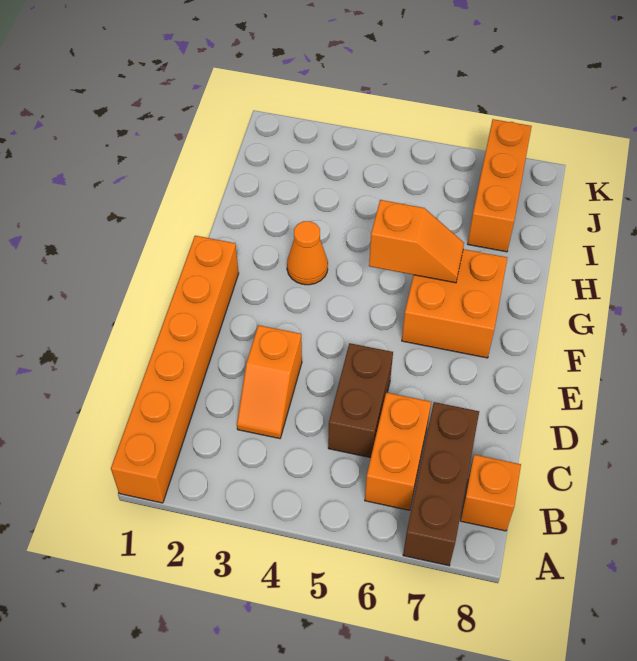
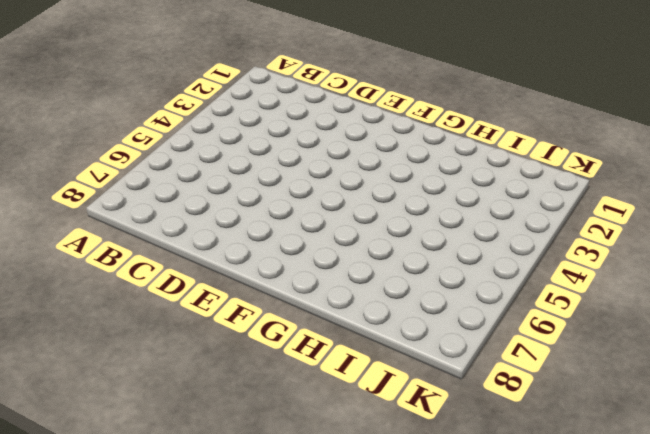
none -> orange brick A1:F1 level 1
none -> brown brick A7:C7 level 1

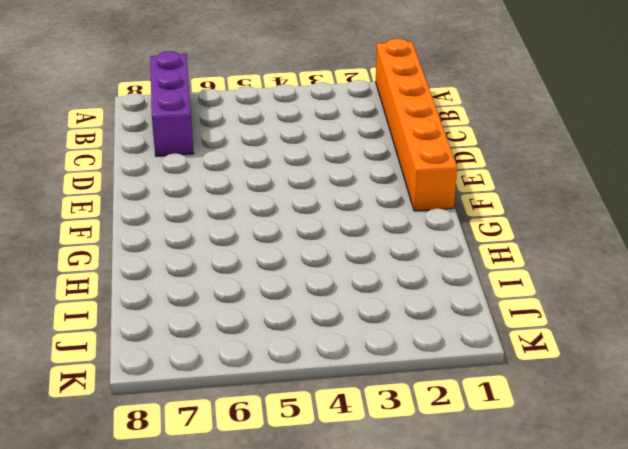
purple brick A7:C7 level 1 -> brown brick A7:C7 level 1
none -> orange brick B6:C6 level 1
none -> orange brick B8 level 1

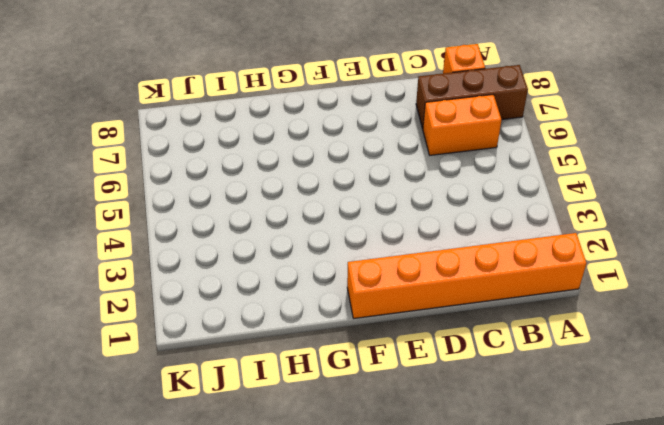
none -> orange slope C3:D3 level 1 top D
none -> brown brick C5:D5 level 1

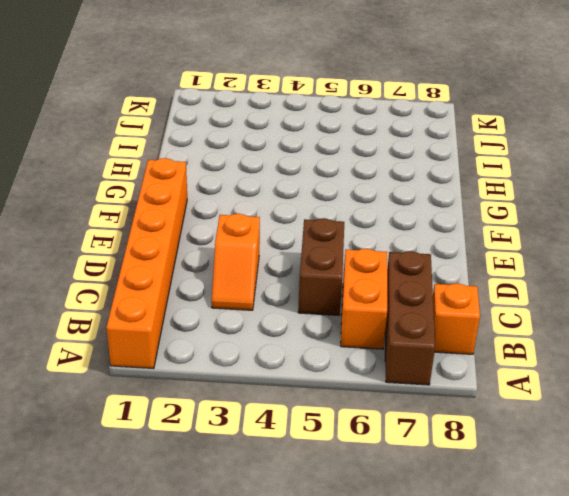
none -> orange brick F6:G7 level 1
none -> orange cone G3 level 1

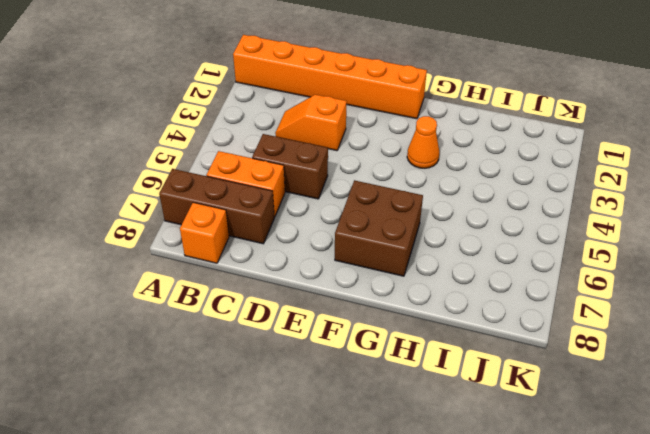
brown brick F6:G7 level 1 -> orange brick F6:G7 level 1
none -> orange brick I7:K7 level 1
none -> orange slope G5:G6 level 2 top 5

